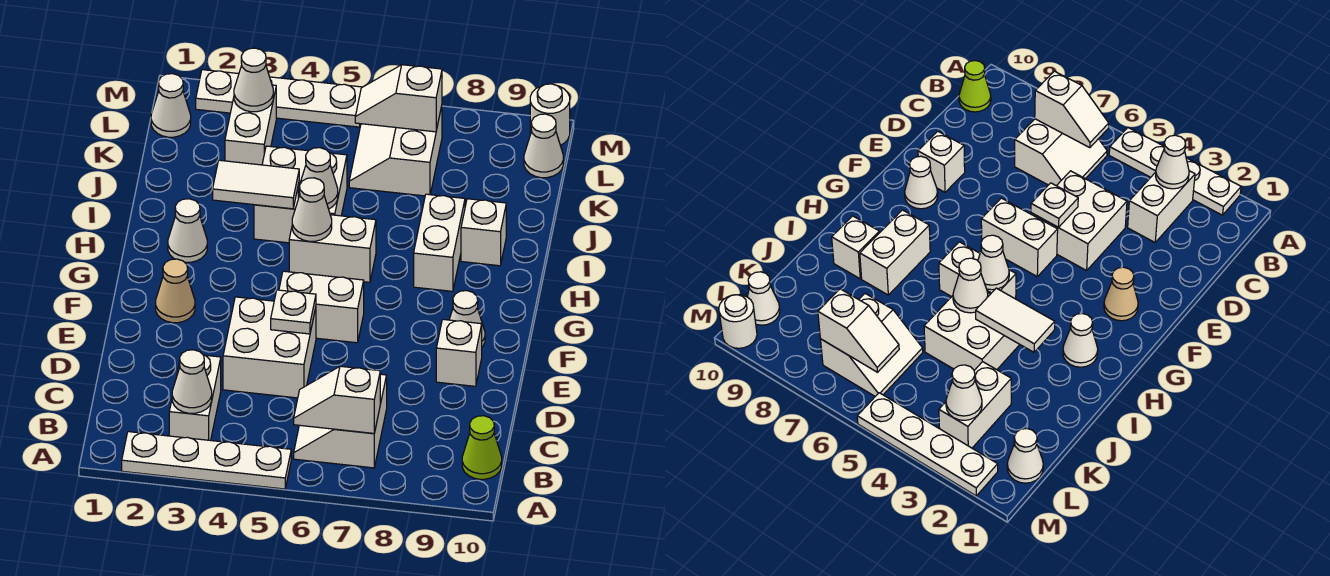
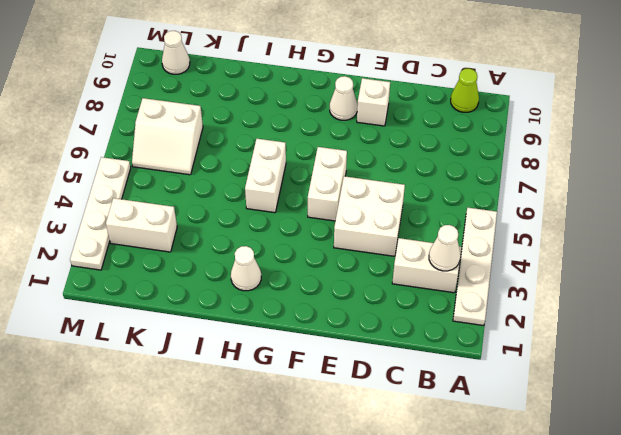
none -> white slope B6:C7 level 1 top 7
none -> tan cone F2 level 1
none -> white brick H8:I8 level 1

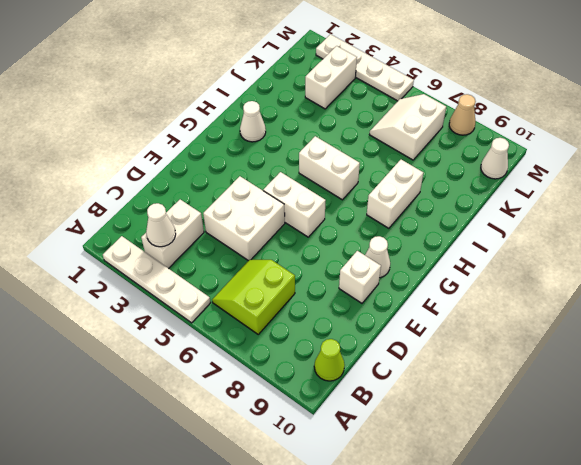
lime slope B6:C7 level 1 top 7 -> white slope B6:C7 level 1 top 7
tan cone M8 level 1 -> tan cone F2 level 1
none -> white brick I4:J5 level 1
none -> white brick I9 level 1
none -> white cone L1 level 1

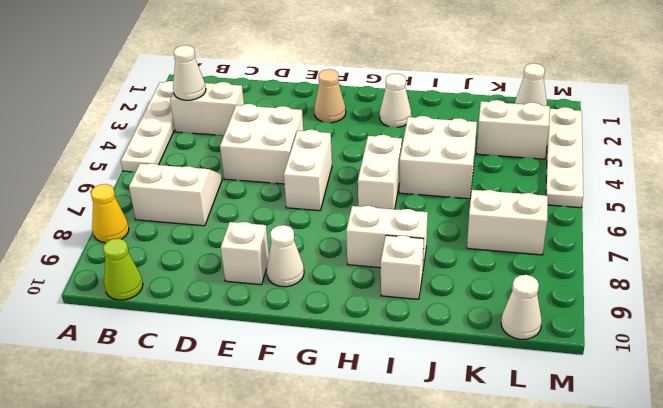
yellow cone A8 level 1 -> none
none -> white round brick M10 level 1
none -> white slope B6:B7 level 2 top 7
none -> white plate E5 level 2

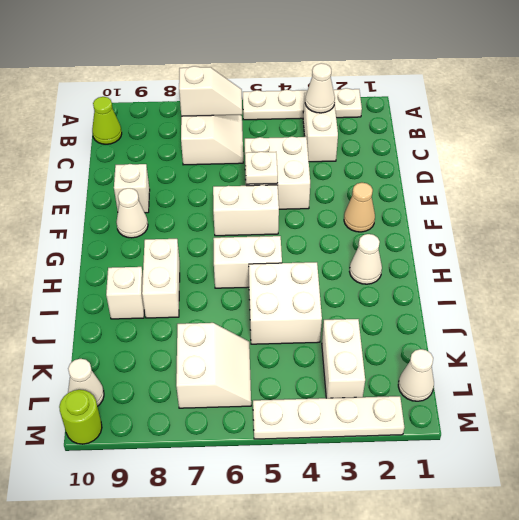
lime round brick M10 level 1 -> white round brick M10 level 1
none -> white cone H5 level 2
none -> white tile I3:I4 level 2
none -> white cone I5 level 2

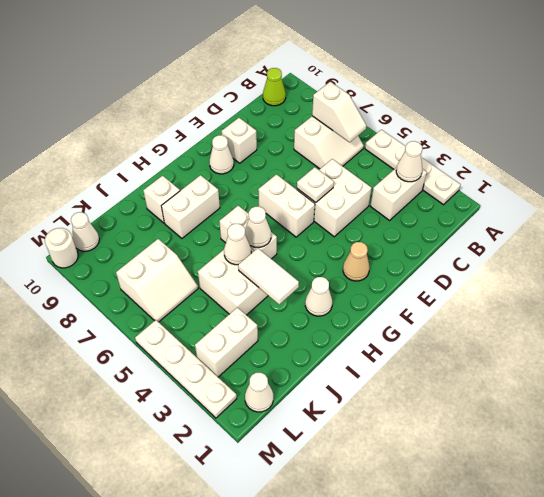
none -> white cone L3 level 2
none -> white slope L6:L7 level 2 top 7

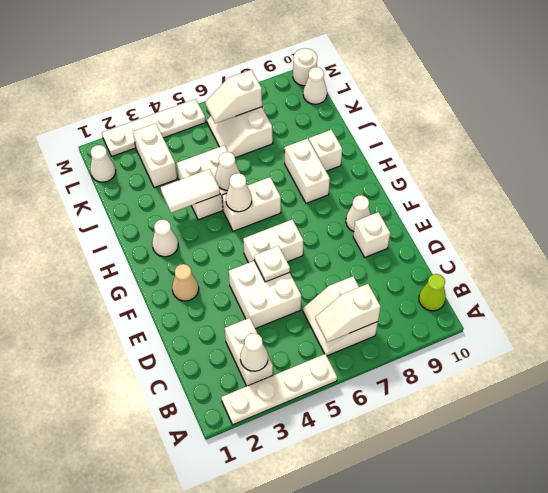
none -> white cone L3 level 2

